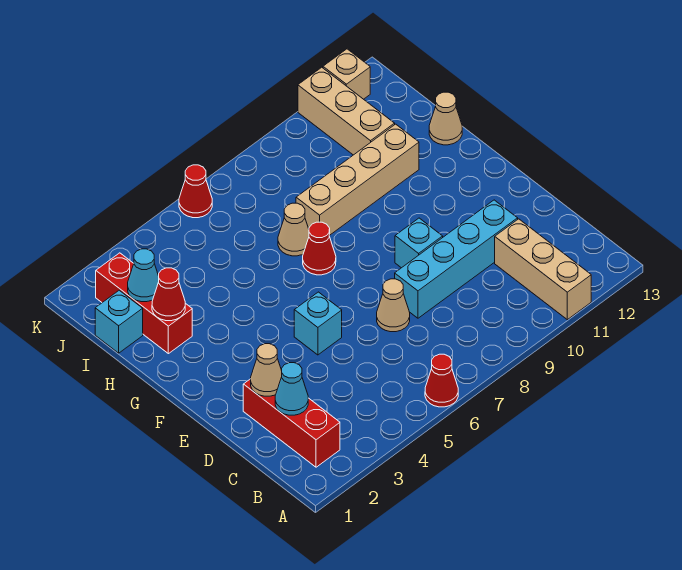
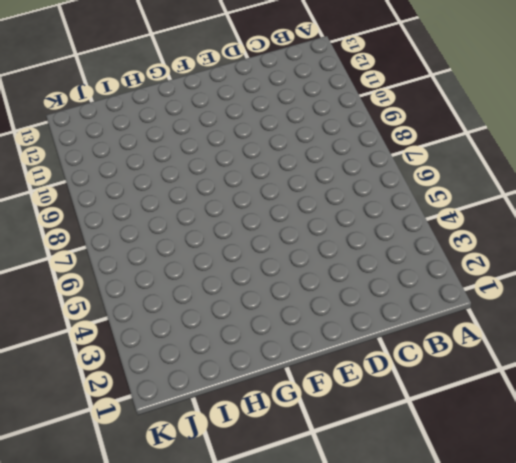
none -> red cone A6 level 1
none -> tan brick A11:C11 level 1
none -> red brick B2:D2 level 1

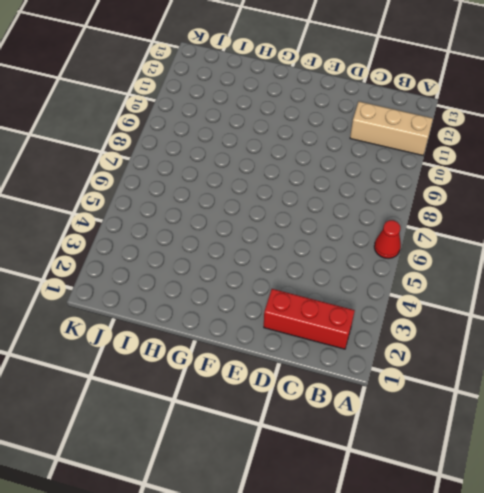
none -> tan cone D7 level 1
none -> cyan brick D8:D11 level 1
none -> cyan brick E5 level 1

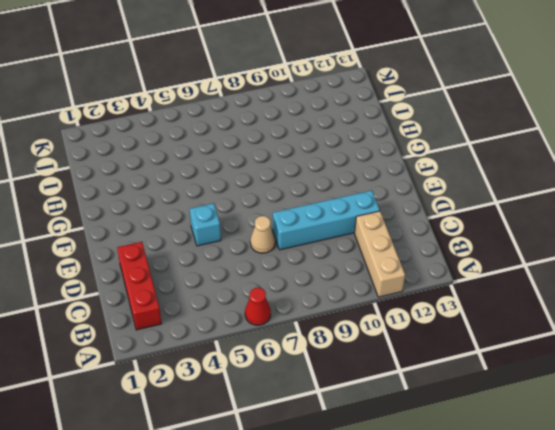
none -> cyan brick E9 level 1
none -> red cone G7 level 1
none -> red brick H2:J2 level 1

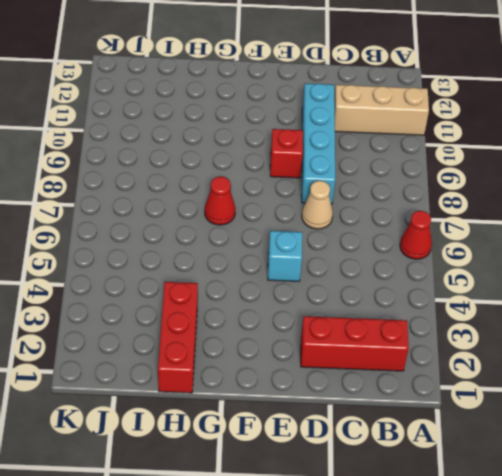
red brick E9 level 1 -> cyan brick E9 level 1
red brick H1:H3 level 1 -> red brick H2:J2 level 1
none -> tan cone H7 level 1
none -> tan brick H8:H11 level 1
none -> tan cone H13 level 1

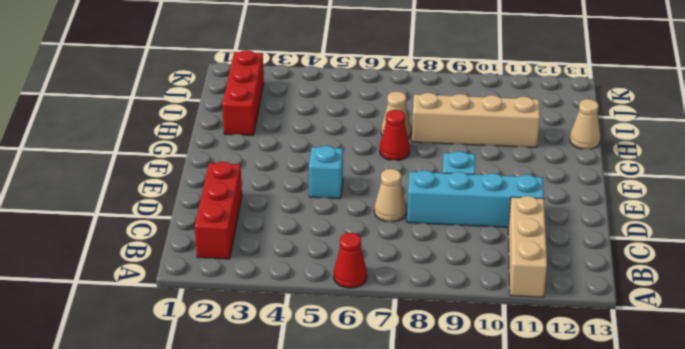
none -> cyan brick I1 level 1
none -> tan brick I11:K11 level 1
none -> red cone K6 level 1

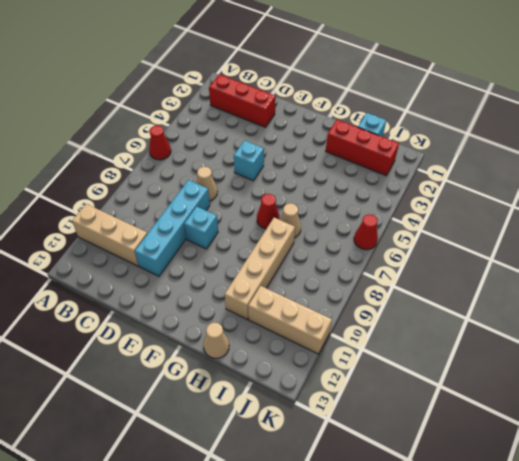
none -> tan brick K12 level 1
none -> cyan cone C2 level 2
none -> tan cone D2 level 2

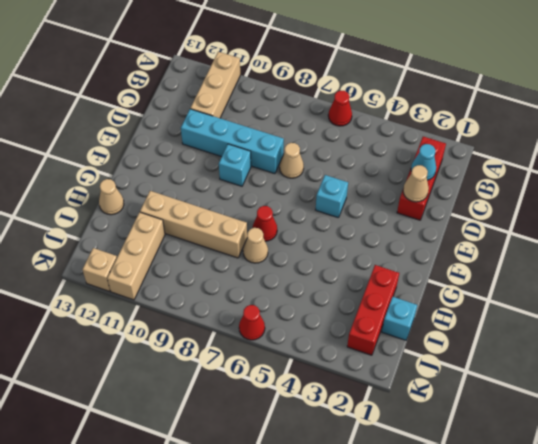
none -> red cone H2 level 2
none -> cyan cone I2 level 2

